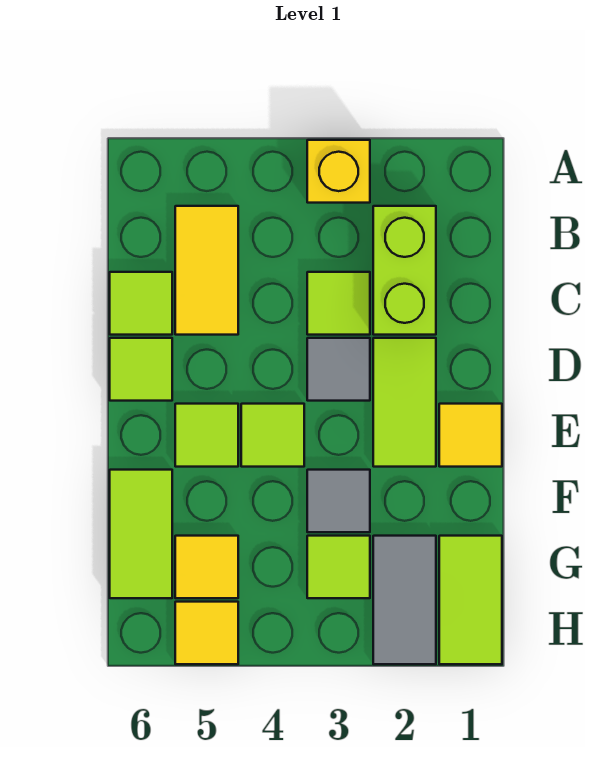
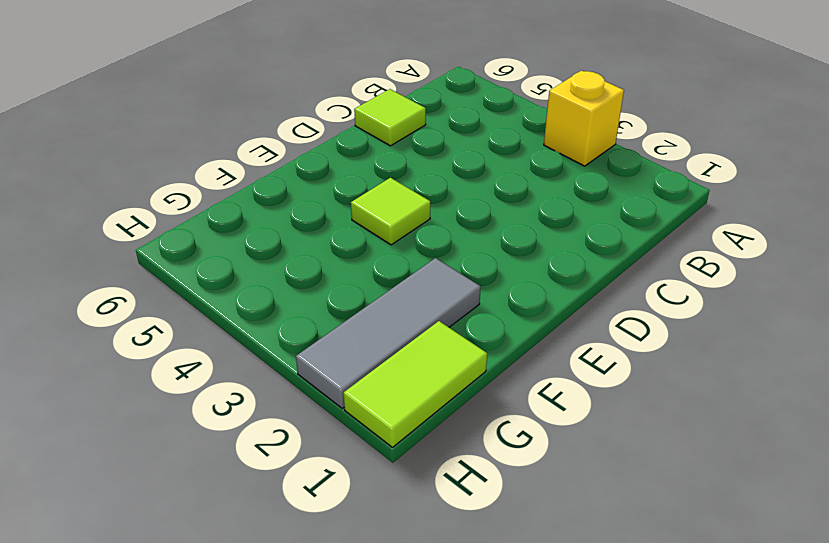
grey tile F2:H2 level 1 -> grey tile G2:H2 level 1
none -> lime brick B2:C2 level 1
none -> yellow tile B5:C5 level 1
none -> lime tile C3 level 1

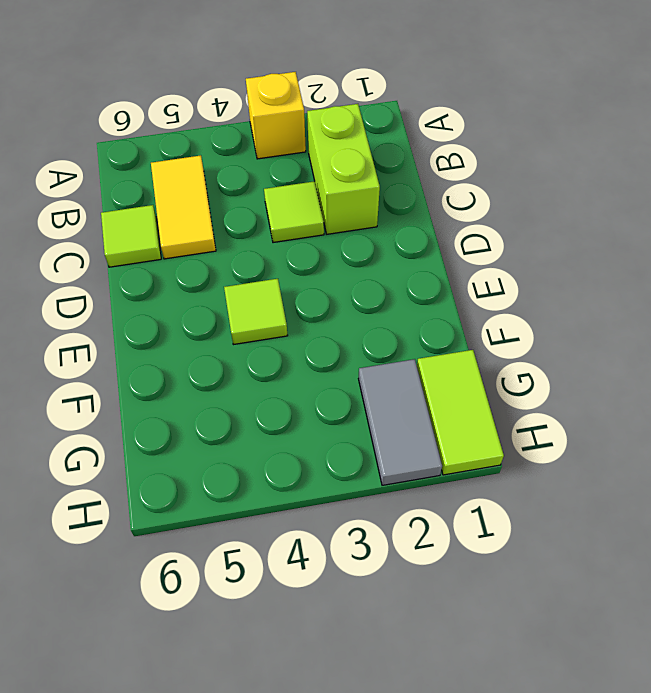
none -> lime tile D2:E2 level 1
none -> grey tile D3 level 1
none -> lime tile D6 level 1

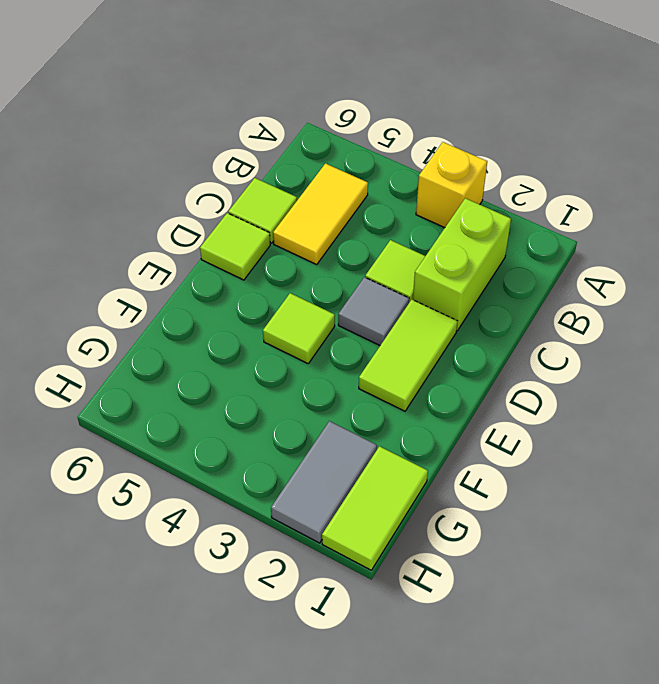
none -> yellow tile E1 level 1
none -> lime tile E5 level 1
none -> grey tile F3 level 1

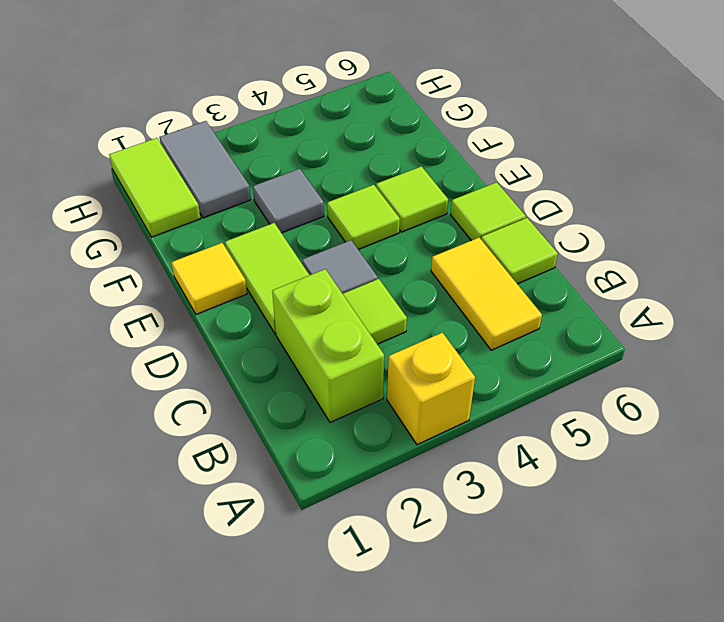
none -> lime tile F6:G6 level 1
none -> lime tile G3 level 1
none -> yellow tile G5 level 1

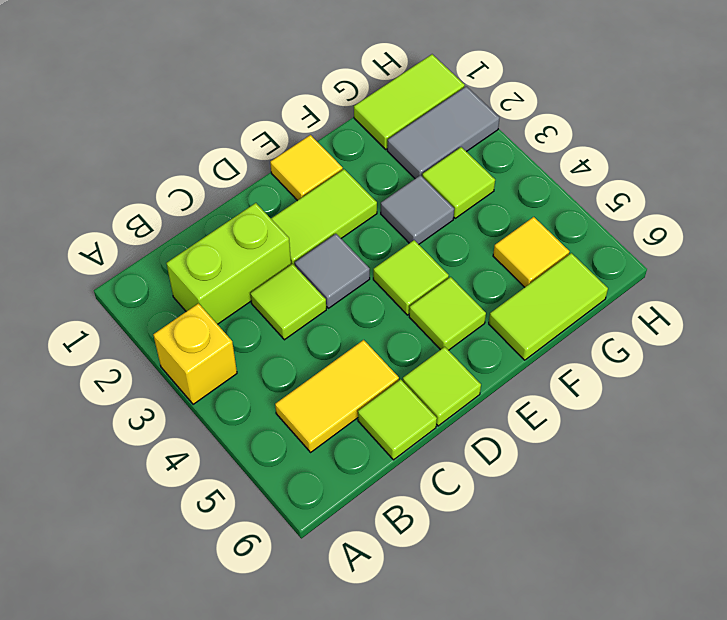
none -> yellow tile H5 level 1

